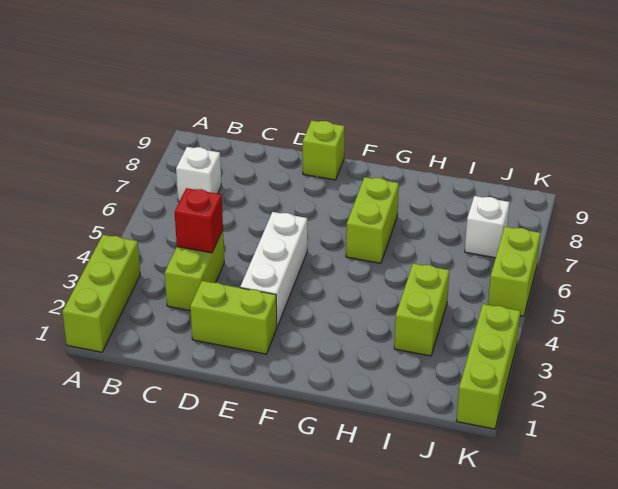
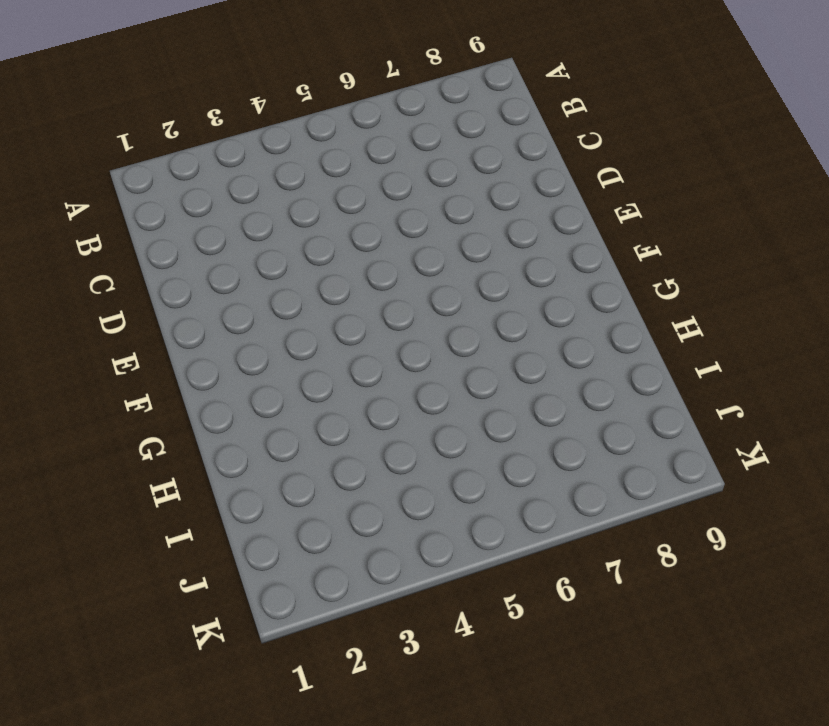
none -> lime brick A1:A3 level 1
none -> white brick B7 level 1
none -> lime brick C3:C4 level 1

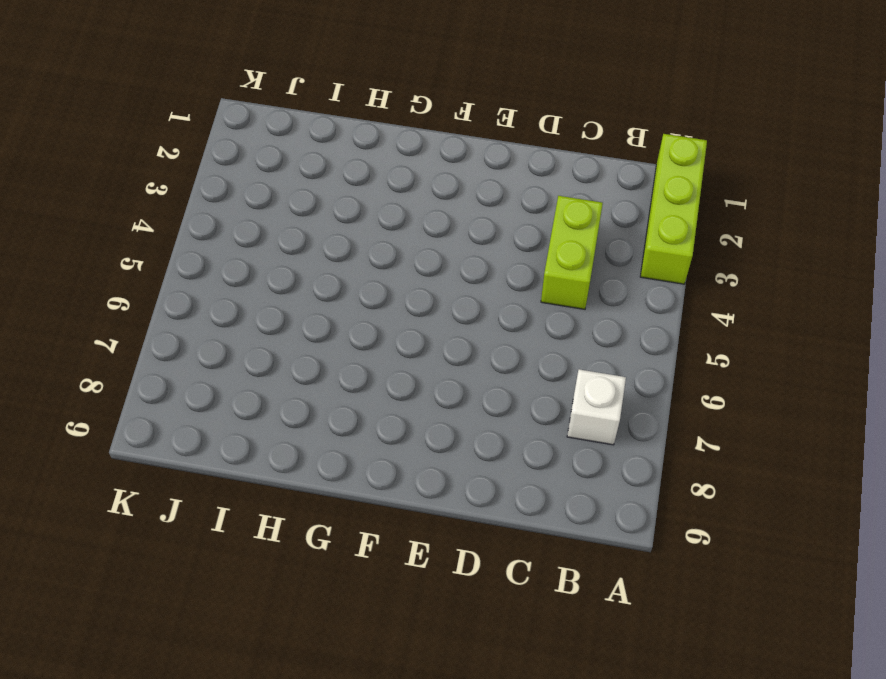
none -> lime brick D2:E2 level 1
none -> white brick E3:E5 level 1
none -> lime brick E9 level 1

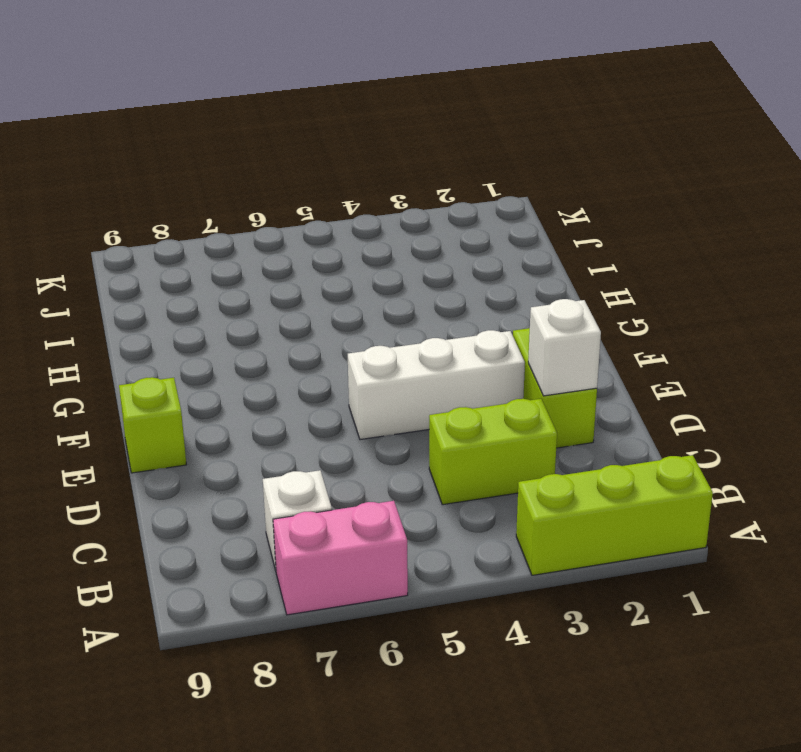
pink brick A6:A7 level 1 -> none
white brick D2 level 2 -> white brick J7 level 1
none -> lime brick G6:G7 level 1
none -> lime brick I3:I4 level 1
none -> lime brick K1:K3 level 1

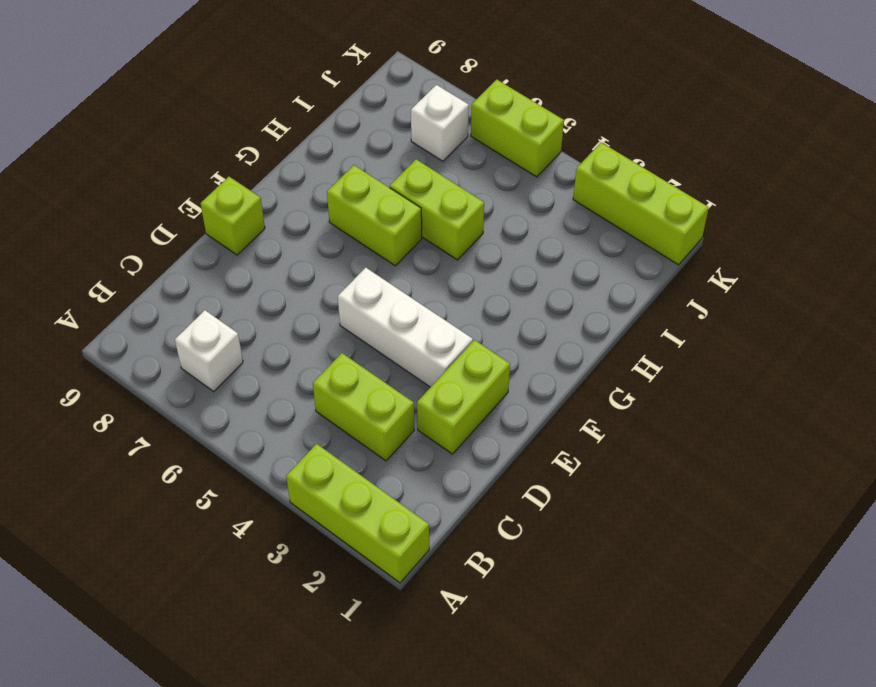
lime brick H5:H6 level 1 -> lime brick I3:I4 level 1
none -> red brick C4 level 2

